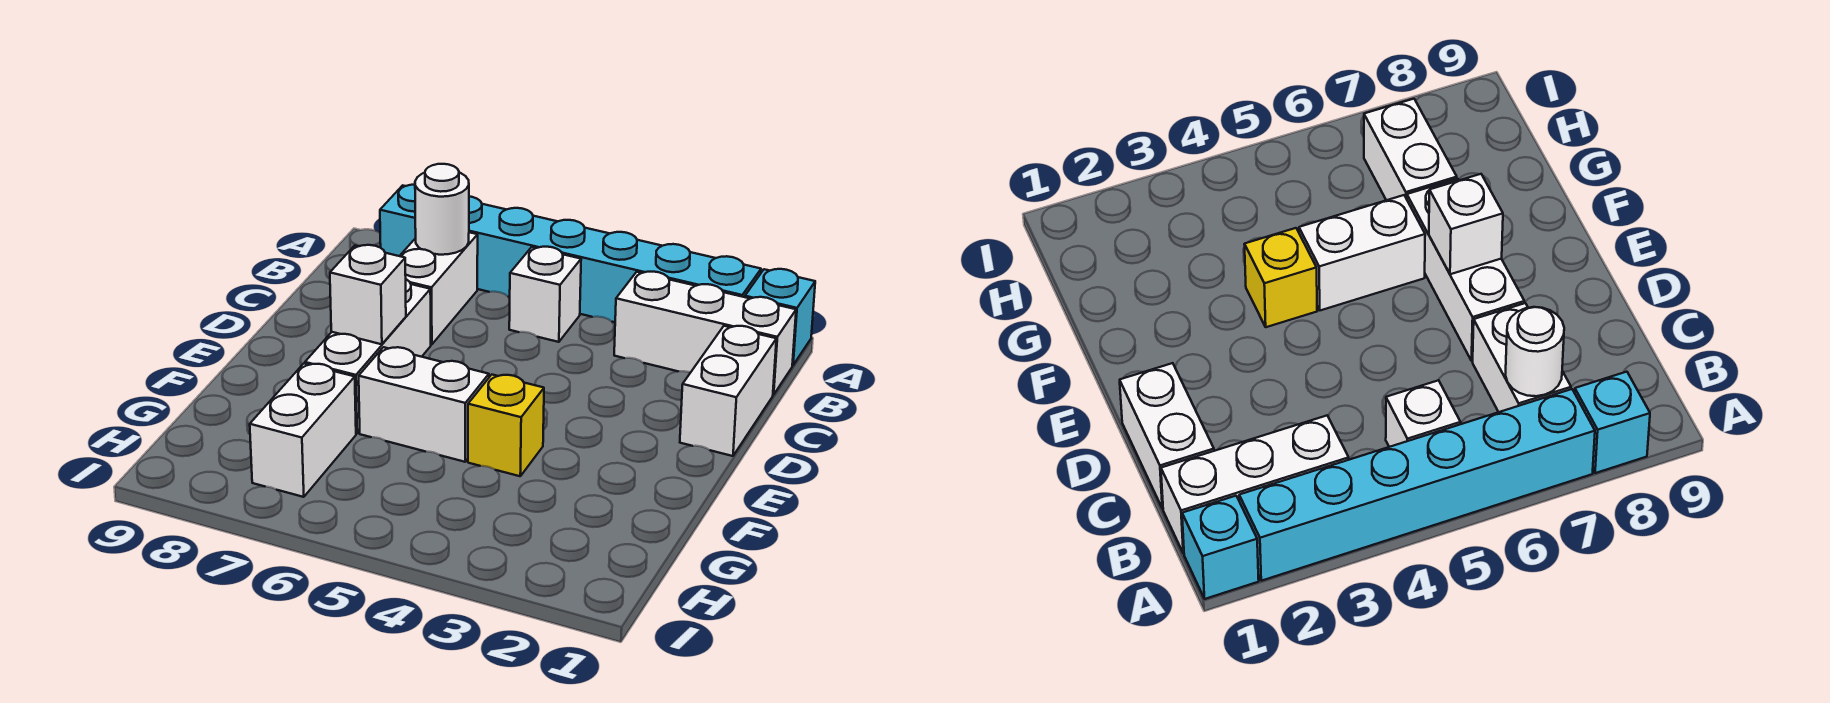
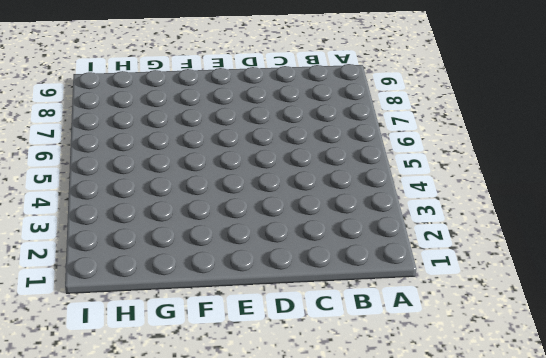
none -> cyan brick A1 level 1
none -> cyan brick A2:A7 level 1
none -> cyan brick A8 level 1

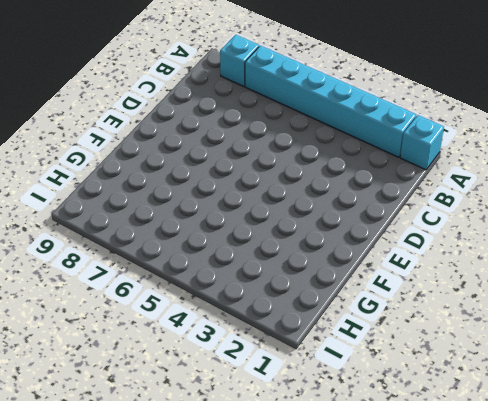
none -> white brick B1:B3 level 1
none -> white brick B5 level 1
none -> white brick B7:C7 level 1

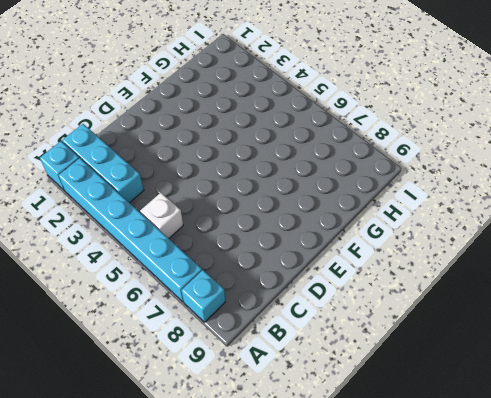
cyan brick B1:B3 level 1 -> white brick B1:B3 level 1
none -> white brick B7:C7 level 1
none -> white brick C1:D1 level 1
none -> white brick D7:F7 level 1

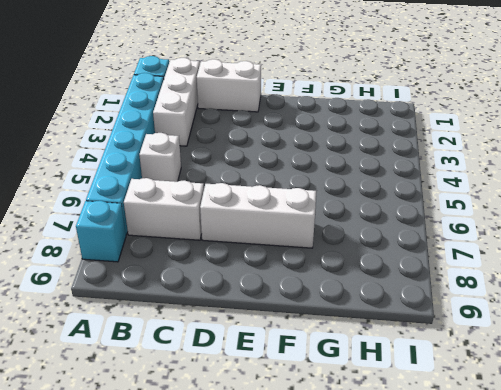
none -> yellow brick F4 level 1
none -> white brick F5:F6 level 1
none -> white brick G7:H7 level 1

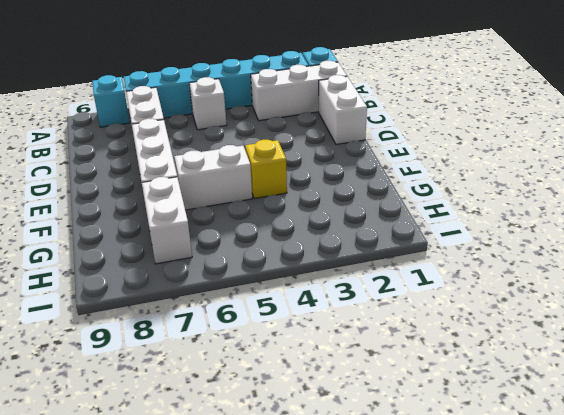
none -> white round brick B7 level 2
none -> white brick E7 level 2

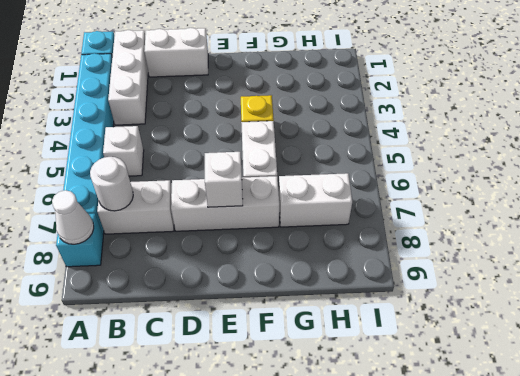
white cone A8 level 2 -> none

